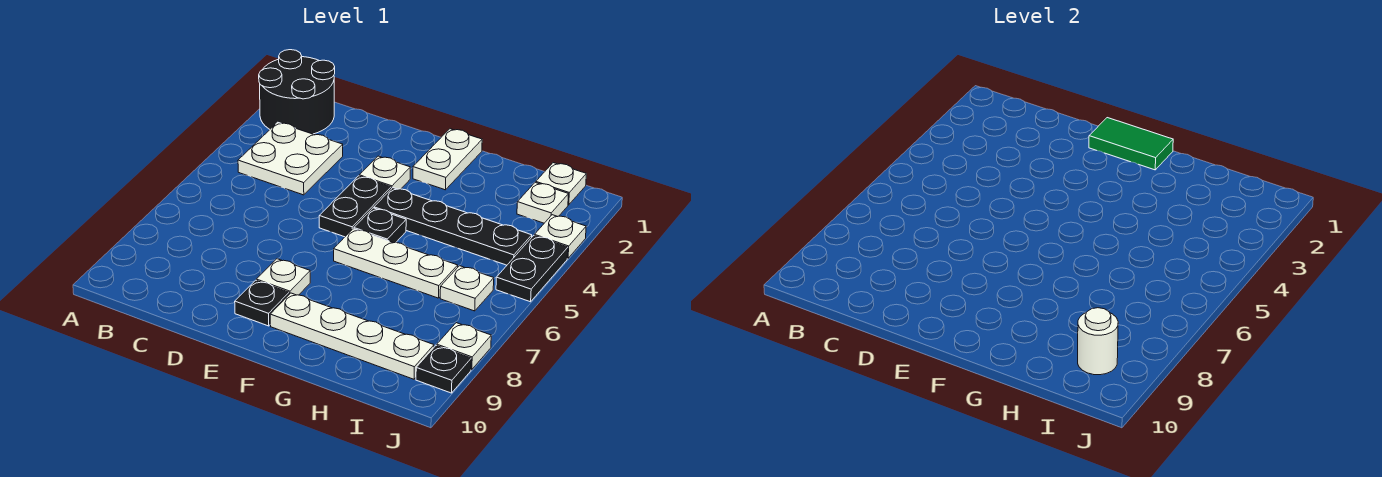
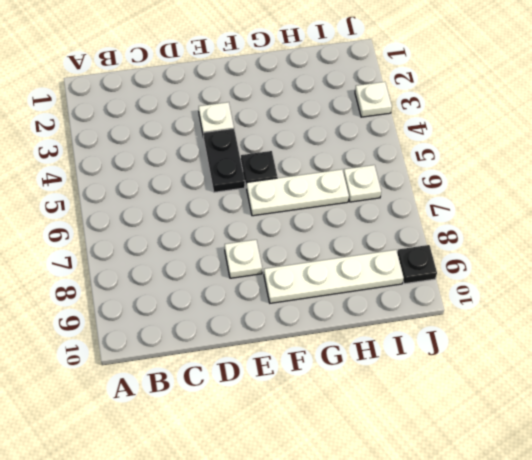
none -> black round brick A1:B2 level 1
none -> white plate B3:C4 level 1
none -> black plate E9 level 1

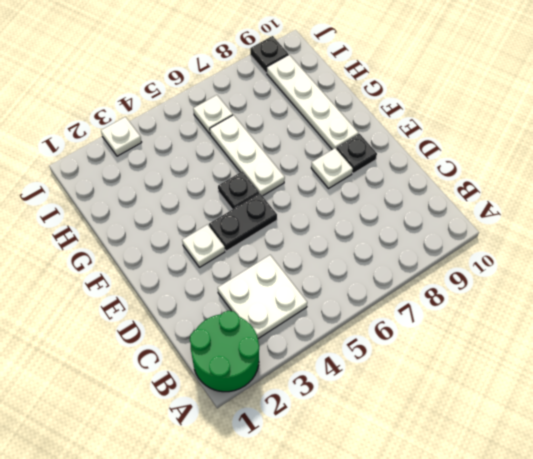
green round brick A1:B2 level 1 -> black round brick A1:B2 level 1
none -> white plate F1:F2 level 1
none -> black plate F4:I4 level 1
none -> white plate I1 level 1

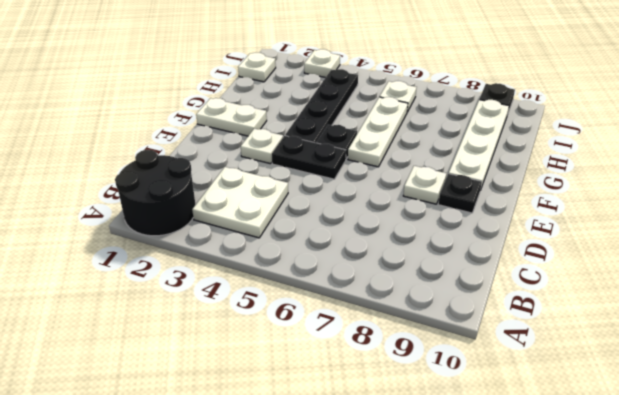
none -> white plate I2 level 1
none -> black plate J4:J5 level 1
none -> white plate J8 level 1

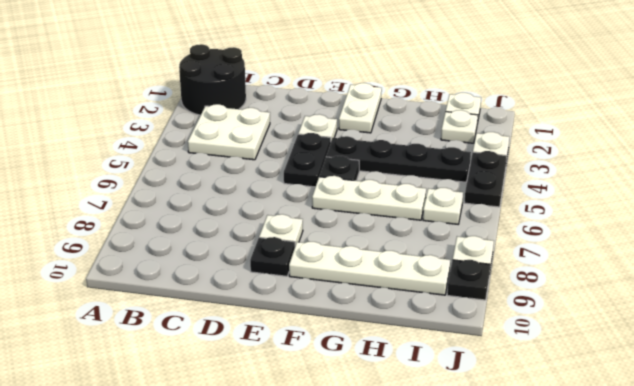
none -> green tile E1:F1 level 2
none -> white round brick I9 level 2

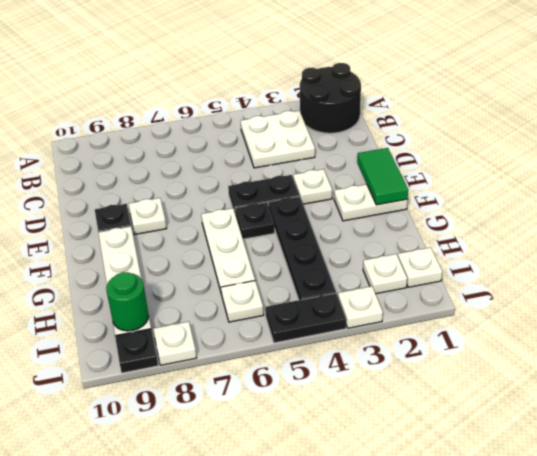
green round brick I9 level 2 -> white round brick I9 level 2

